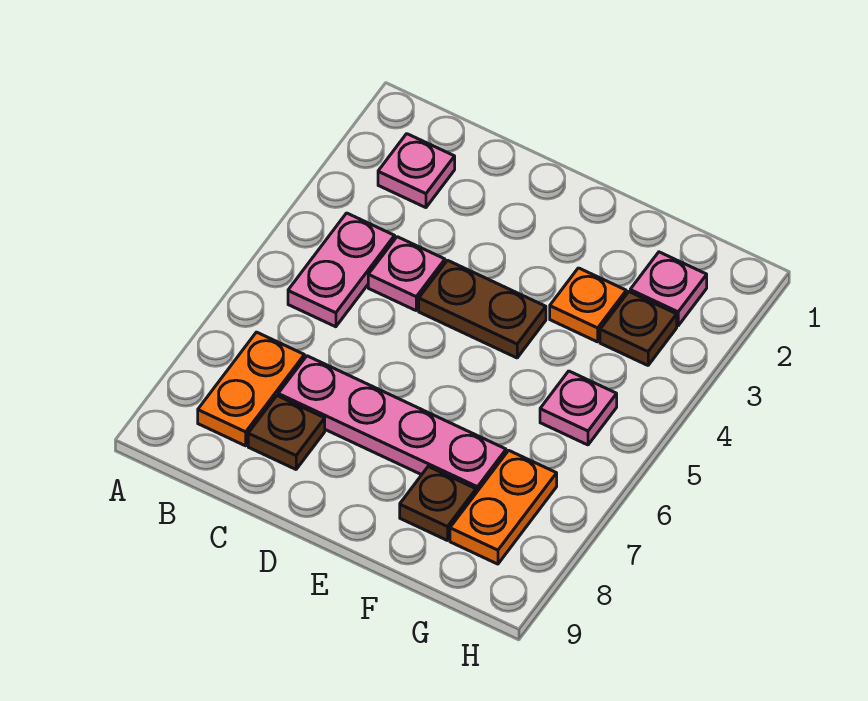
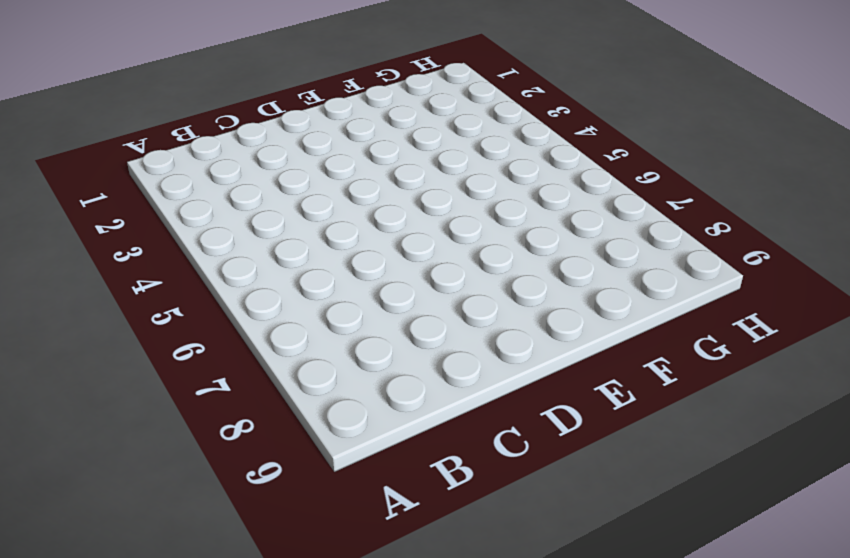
none -> pink plate B2 level 1
none -> pink plate B4:B5 level 1
none -> orange plate B7:B8 level 1

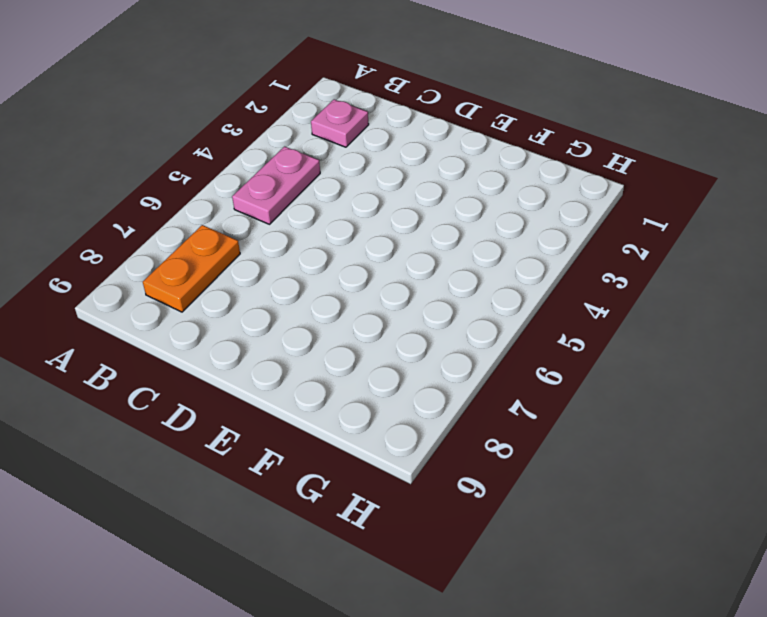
none -> pink plate C4 level 1
none -> pink plate C7:F7 level 1
none -> brown plate C8 level 1

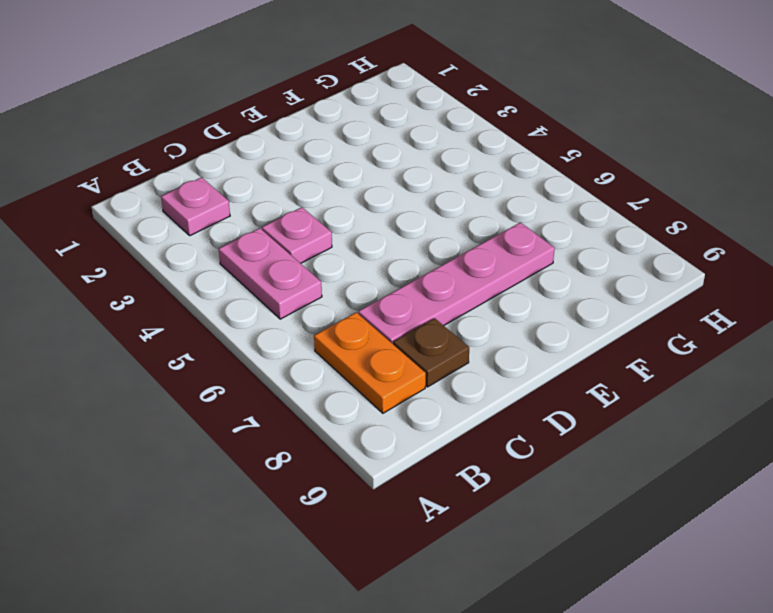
none -> brown plate D4:E4 level 1
none -> orange plate F3 level 1
none -> brown plate F8 level 1

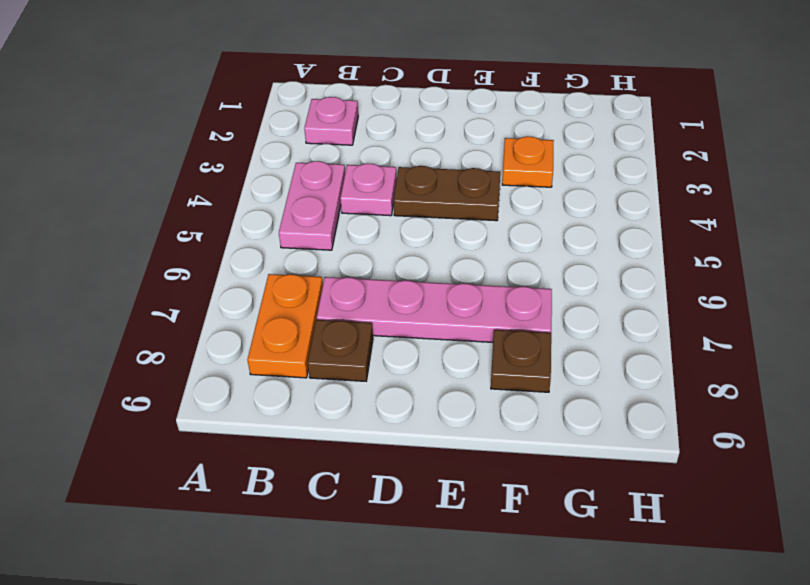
none -> pink plate G2 level 1
none -> brown plate G3 level 1
none -> pink plate G5 level 1

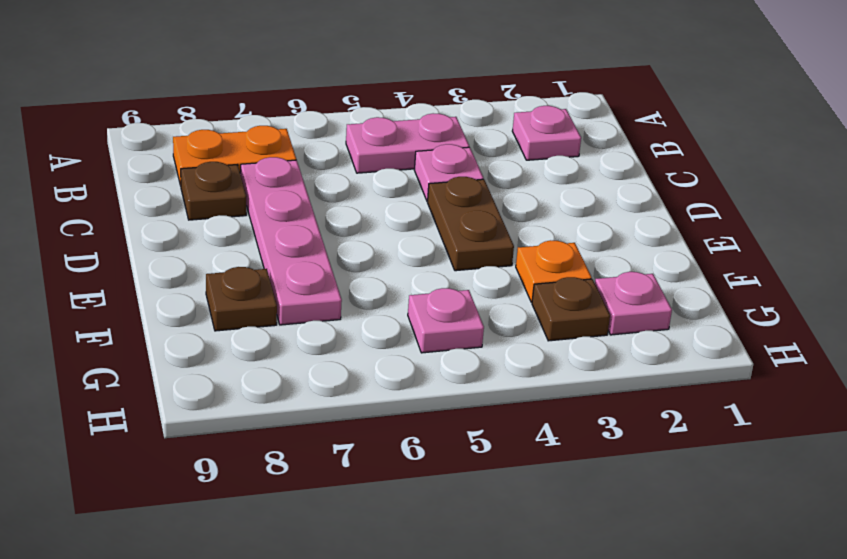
none -> orange plate G7:G8 level 1

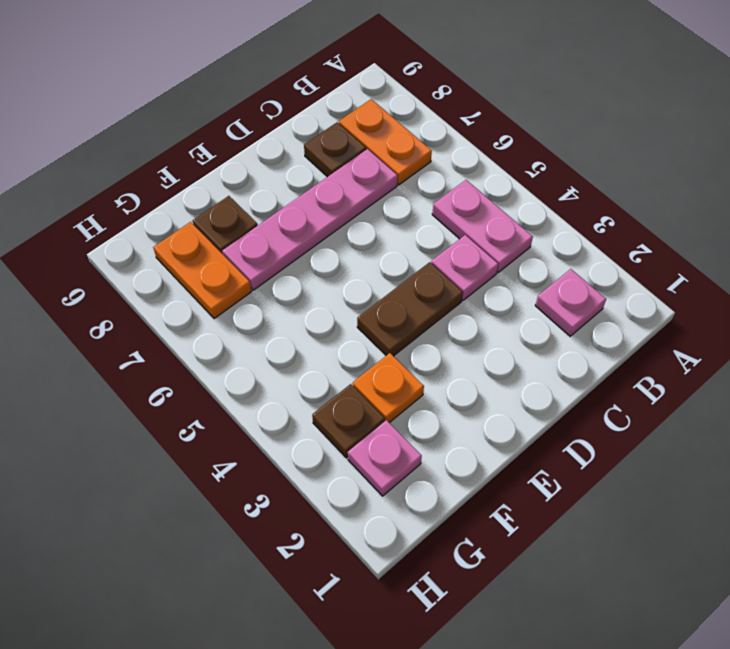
none -> pink plate G5 level 1

